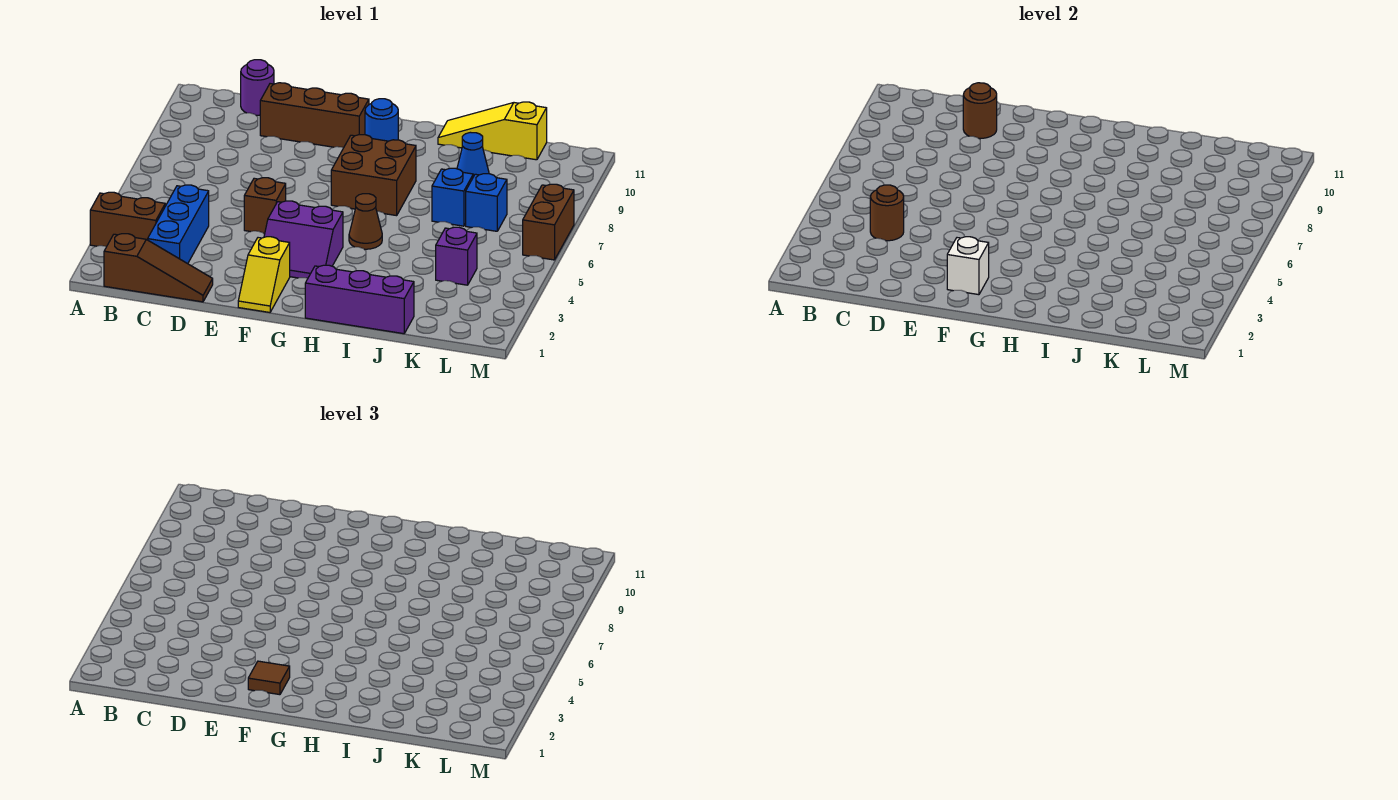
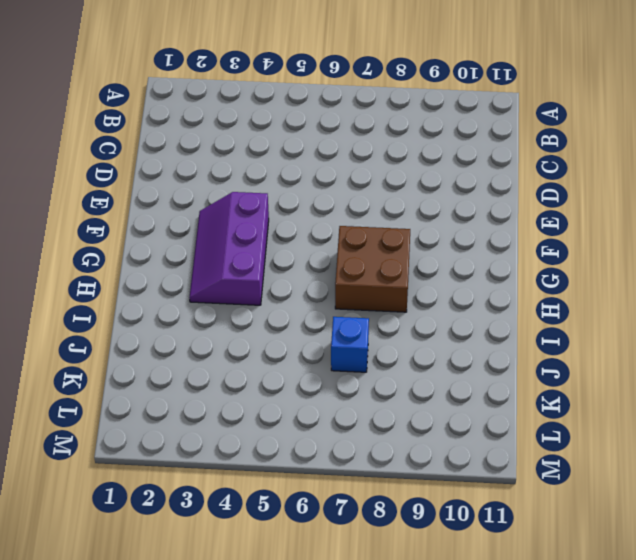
purple slope F3:H4 level 1 top 4 -> purple slope F3:G4 level 1 top 4
none -> brown brick A3:B3 level 1
none -> brown slope B1:D1 level 1 top B
none -> blue brick C2:C4 level 1

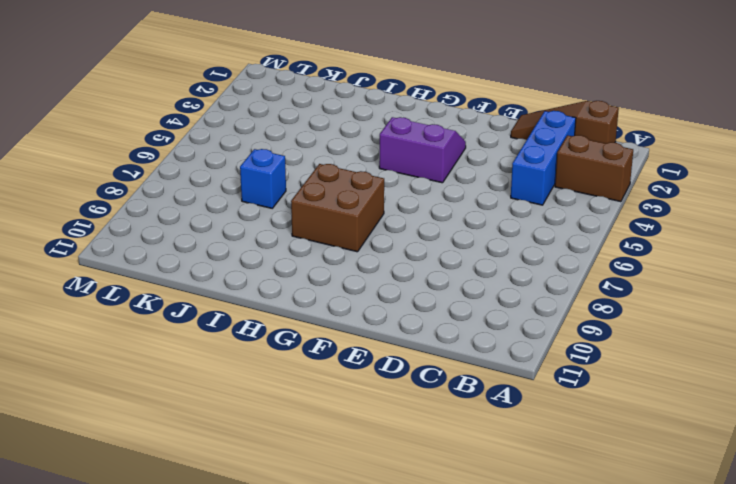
none -> purple round brick C11 level 1
none -> brown brick D10:F10 level 1
none -> brown brick E5 level 1

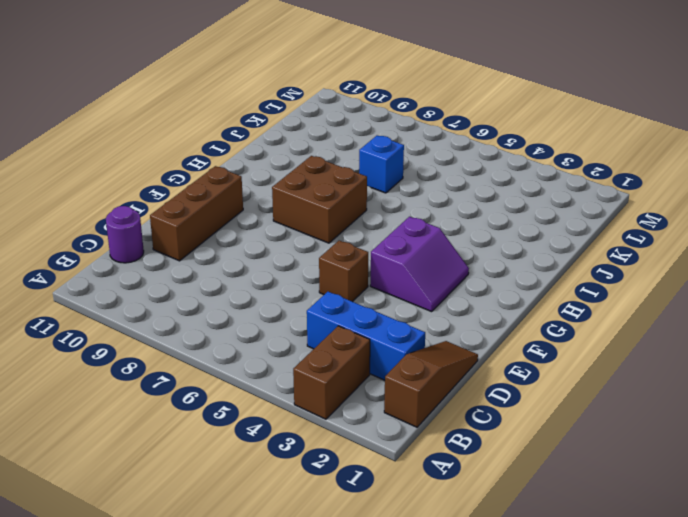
none -> yellow slope F1:F2 level 1 top 2
none -> blue round brick G10 level 1
none -> purple brick H1:J1 level 1

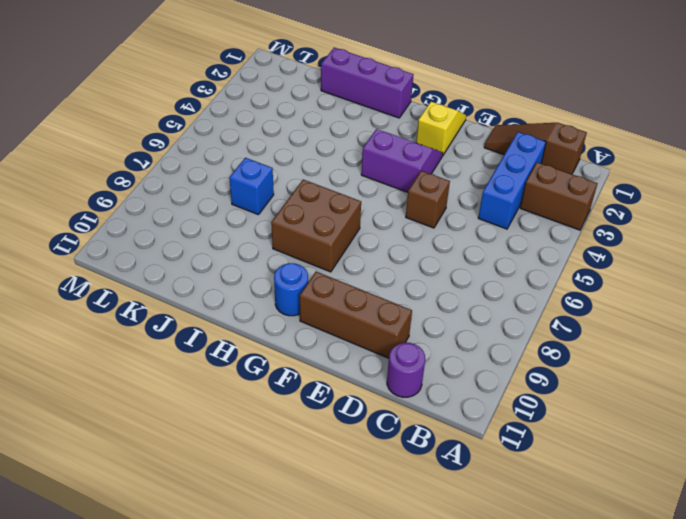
none -> brown cone H5 level 1
none -> yellow slope I11:K11 level 1 top K
none -> blue cone J9 level 1

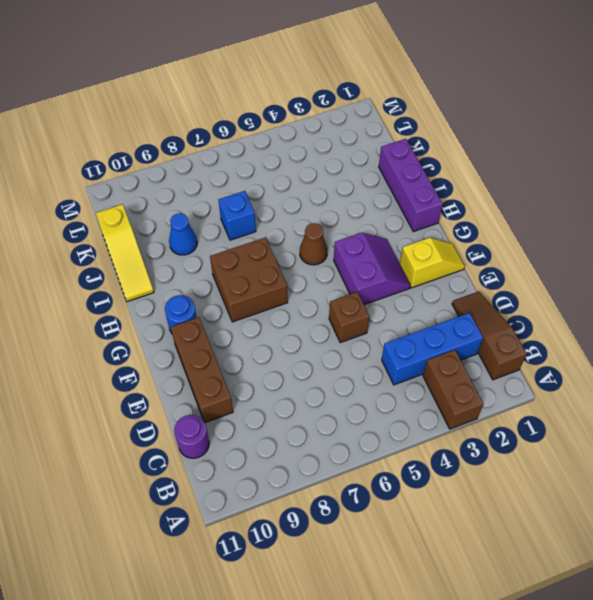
none -> purple brick K4 level 1
none -> blue brick K7 level 1
none -> brown brick M6:M7 level 1

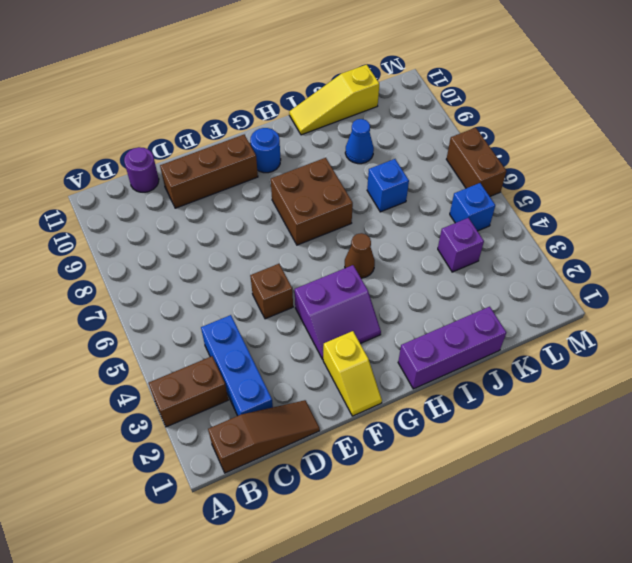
blue brick L5 level 1 -> blue brick K7 level 1
none -> brown round brick C4 level 2
none -> brown round brick D10 level 2
none -> white brick F2 level 2

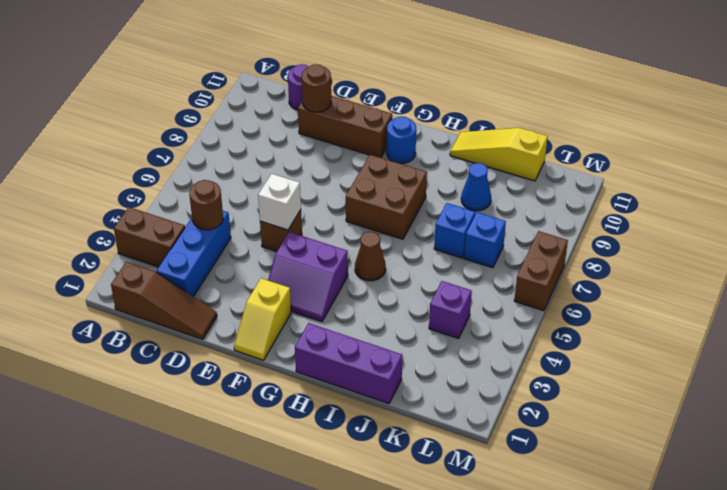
white brick E5 level 2 -> white brick F2 level 2
none -> brown tile F2 level 3

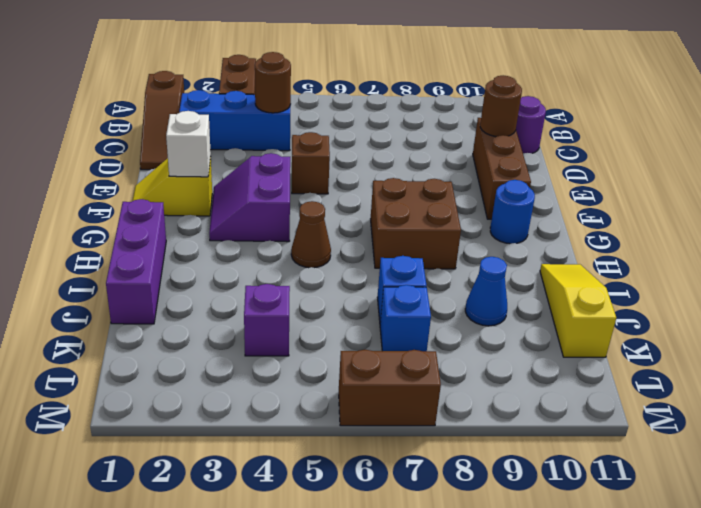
none -> brown tile F2 level 3

